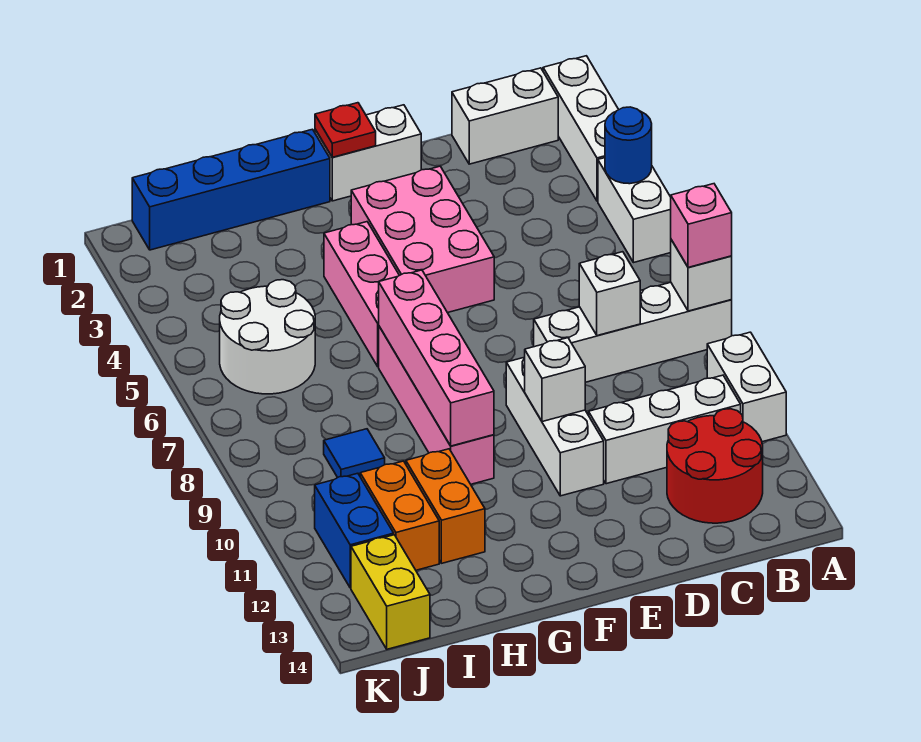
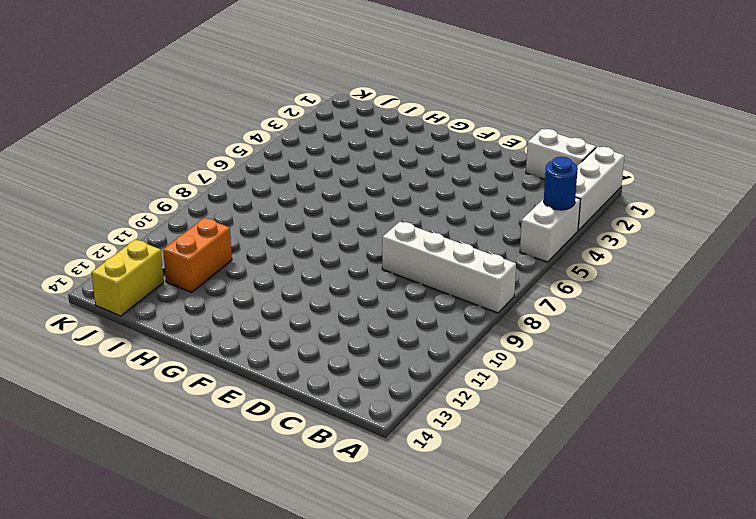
none -> white brick A10:A11 level 1
none -> white brick B11:D11 level 1
none -> red round brick B12:C13 level 1

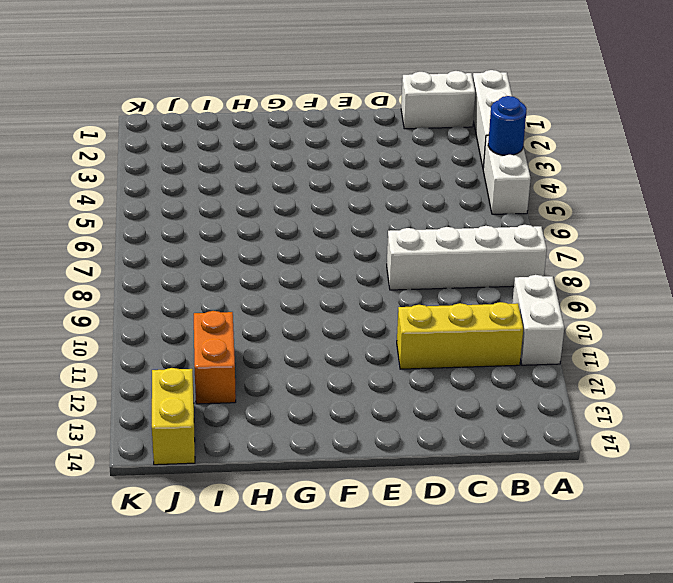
yellow brick B11:D11 level 1 -> white brick B11:D11 level 1
none -> red round brick B12:C13 level 1
none -> white brick E1:F1 level 1
none -> pink brick E3:F5 level 1

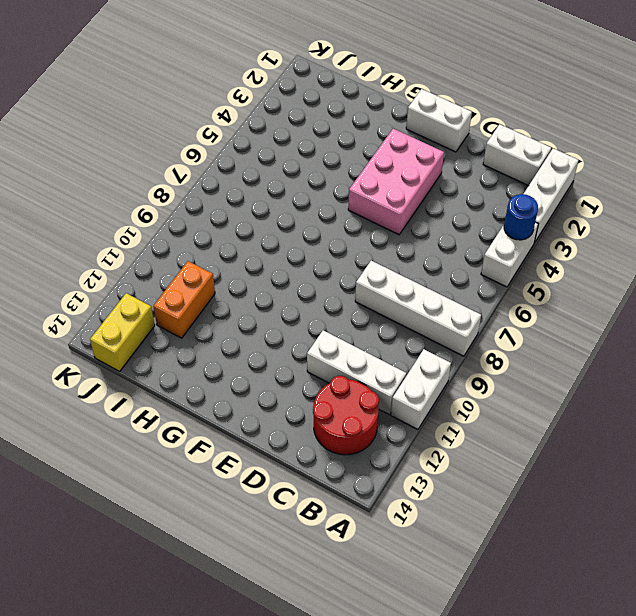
none -> white brick E9:E11 level 1
none -> blue brick G1:J1 level 1
none -> pink brick G4:G6 level 1

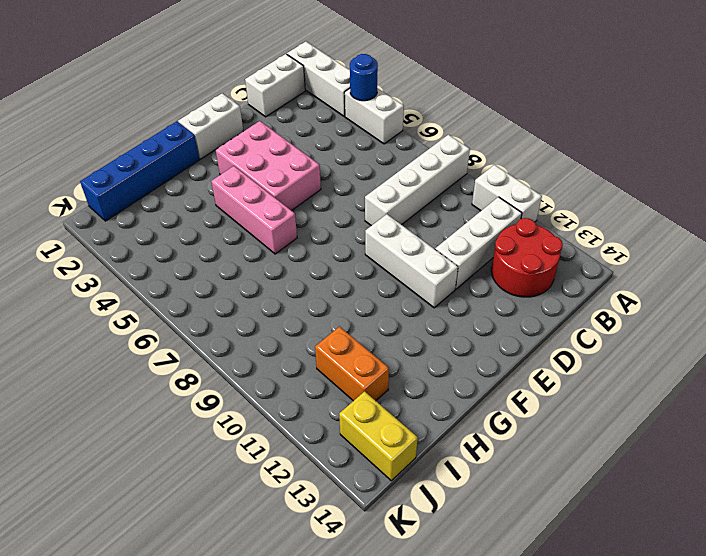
none -> pink brick G7:G10 level 1
none -> orange brick H11:H12 level 1
none -> white round brick I5:J6 level 1

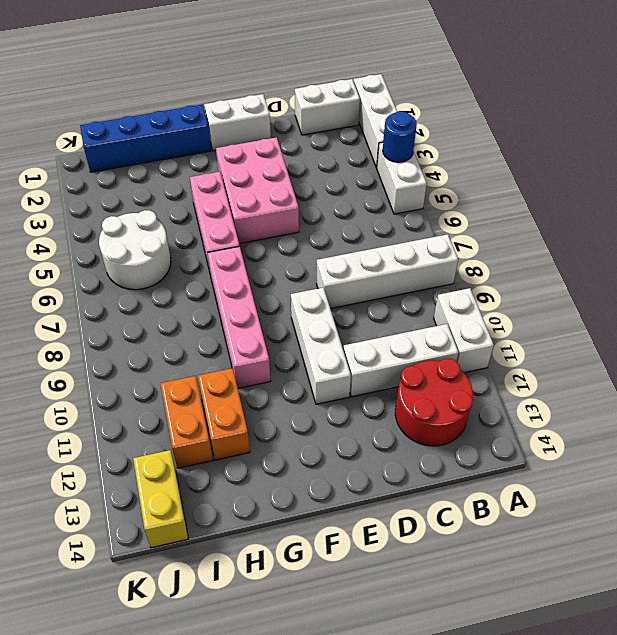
none -> blue tile I9 level 1
none -> blue brick J11:J12 level 1
none -> white brick A8 level 2

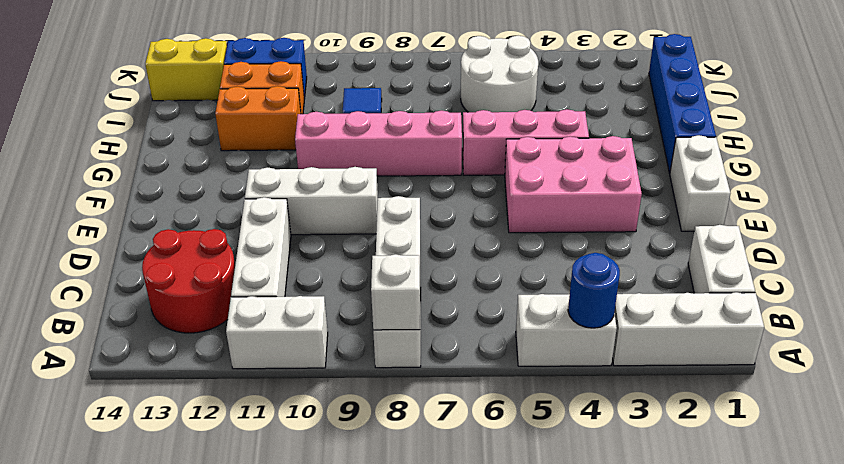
none -> white brick C8 level 2
none -> white brick E10 level 2
none -> red plate F1 level 2

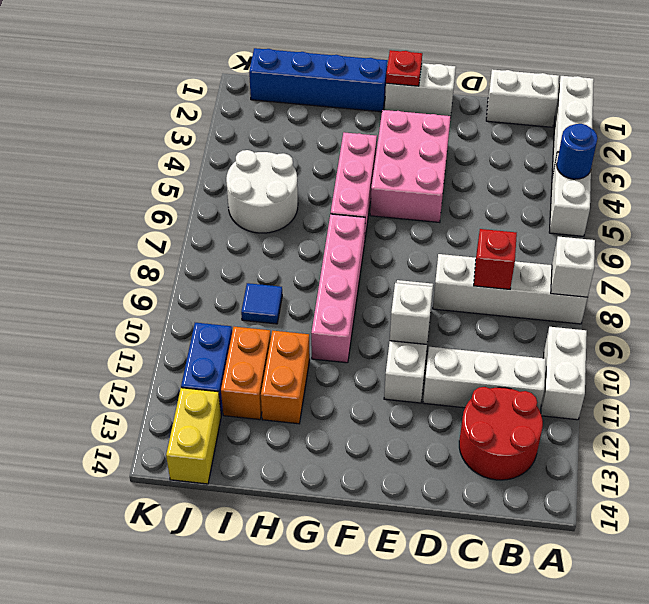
red brick C8 level 2 -> white brick C8 level 2
none -> pink brick G7:G10 level 2
none -> pink brick A8 level 3

